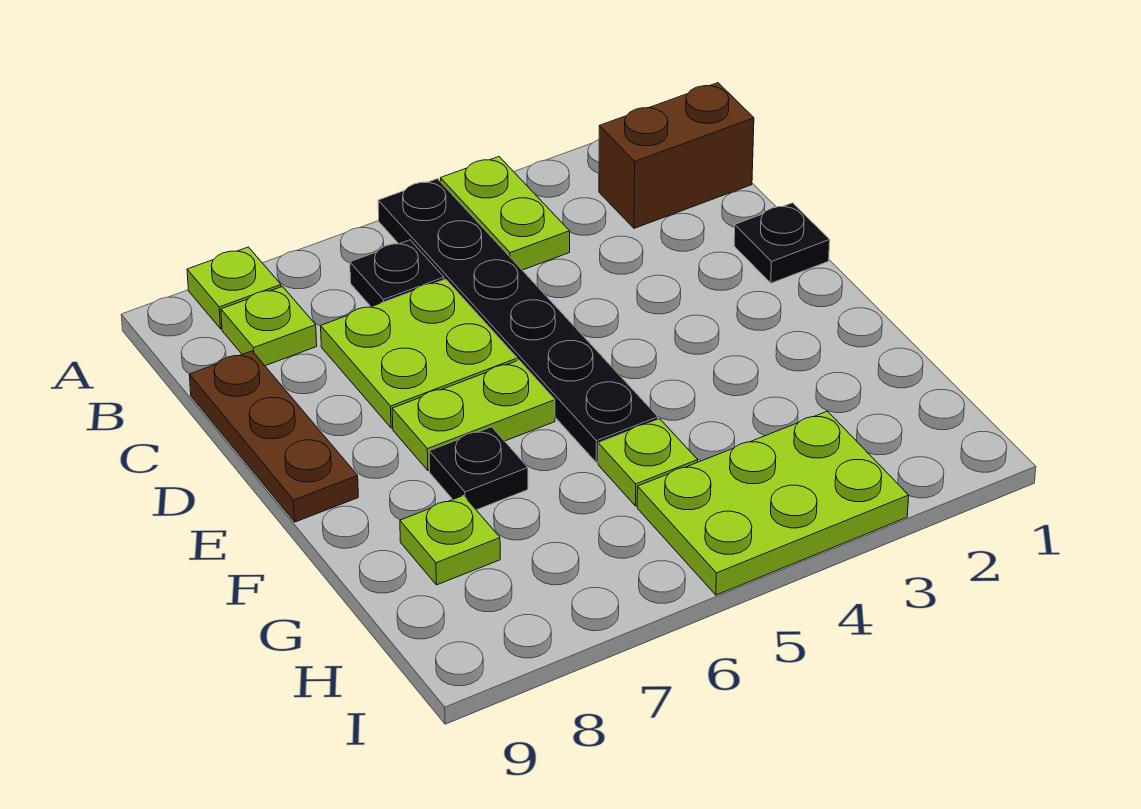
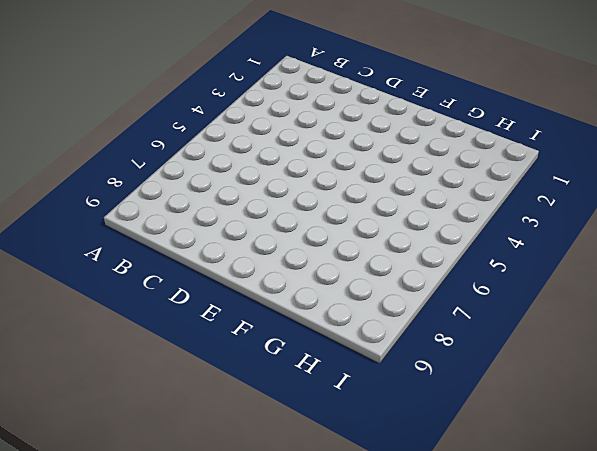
none -> lime plate A4:B4 level 1
none -> black plate A5:F5 level 1
none -> lime plate A8 level 1

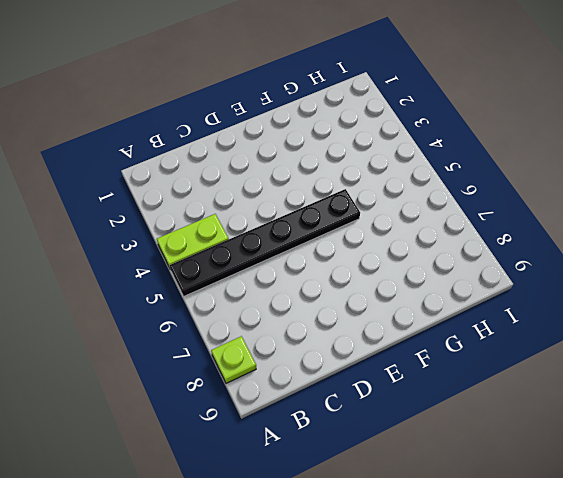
none -> brown brick B1:B2 level 1
none -> black plate B6 level 1
none -> lime plate B8 level 1

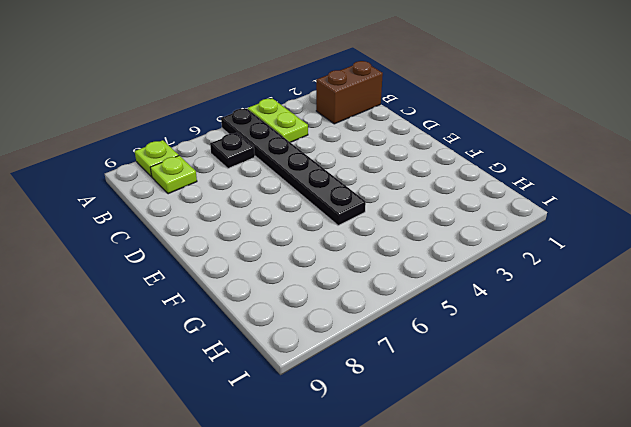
none -> lime plate C6:D7 level 1
none -> brown plate C9:E9 level 1
none -> black plate D1 level 1

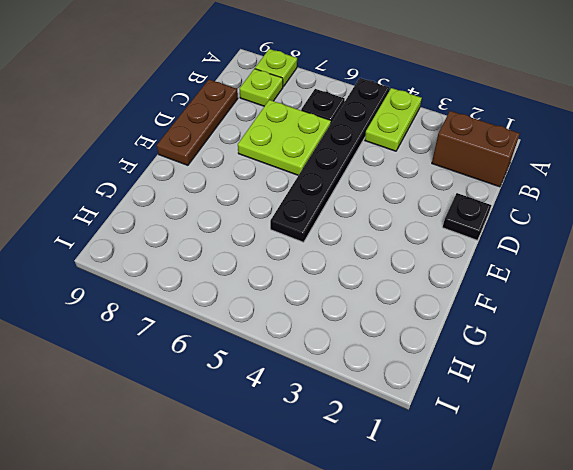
none -> lime plate E6:E7 level 1
none -> black plate F7 level 1
none -> lime plate G5 level 1

